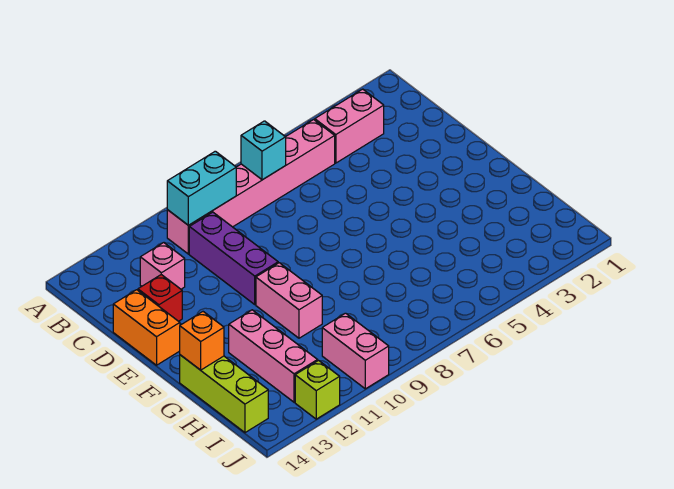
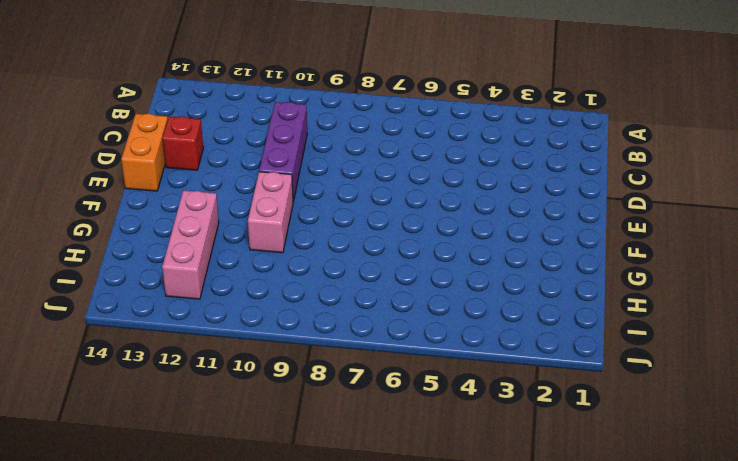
none -> pink brick B3:B4 level 1
none -> pink brick B5:B10 level 1
none -> pink brick C12 level 1

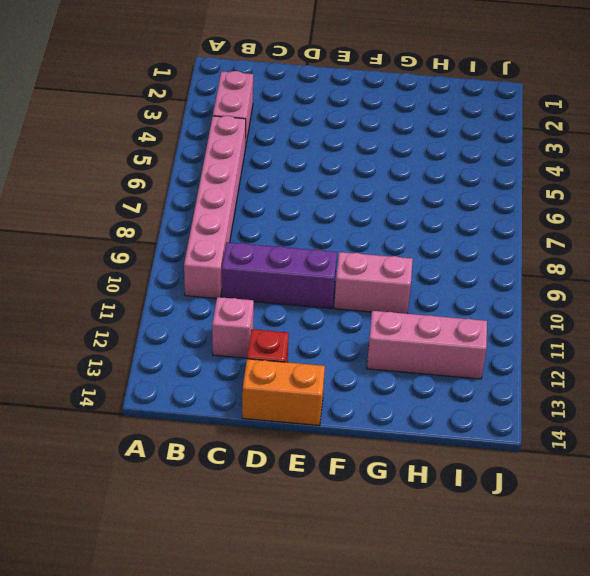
none -> lime brick G14:I14 level 1
none -> pink brick I10:J10 level 1
none -> lime brick J12 level 1

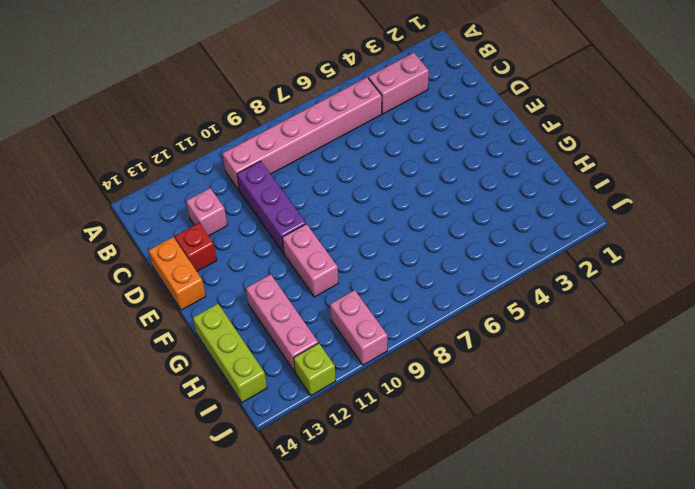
none -> cyan brick B7 level 2
none -> cyan brick B9:B10 level 2
none -> orange brick G14 level 2

